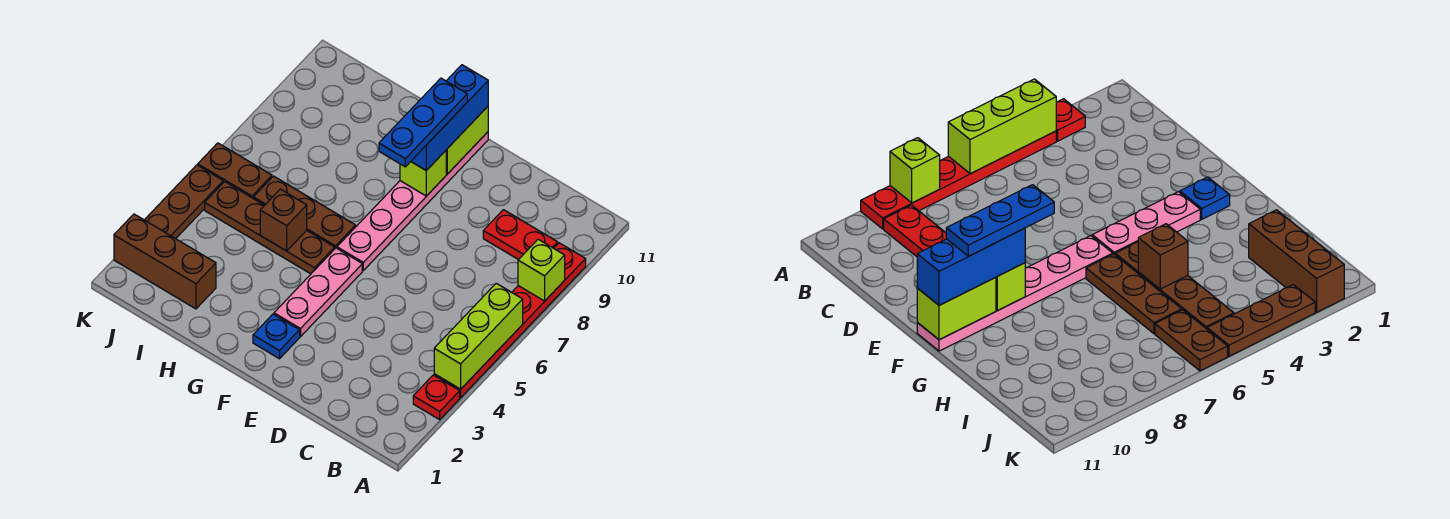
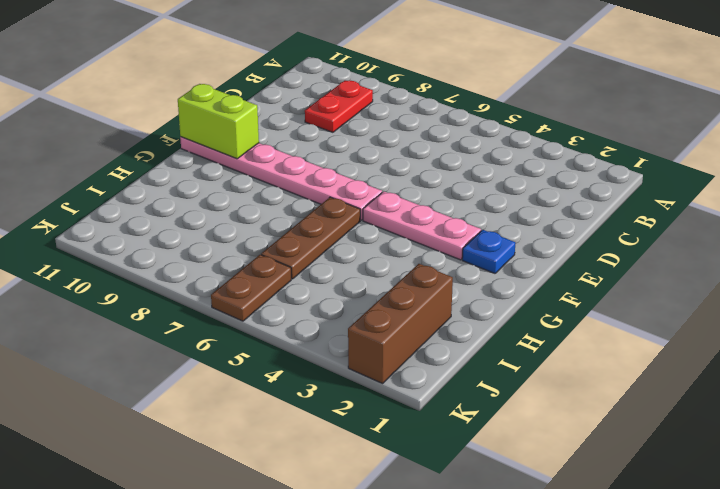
none -> red plate A3 level 1
none -> red plate A4:A9 level 1
none -> brown plate G5:J5 level 1

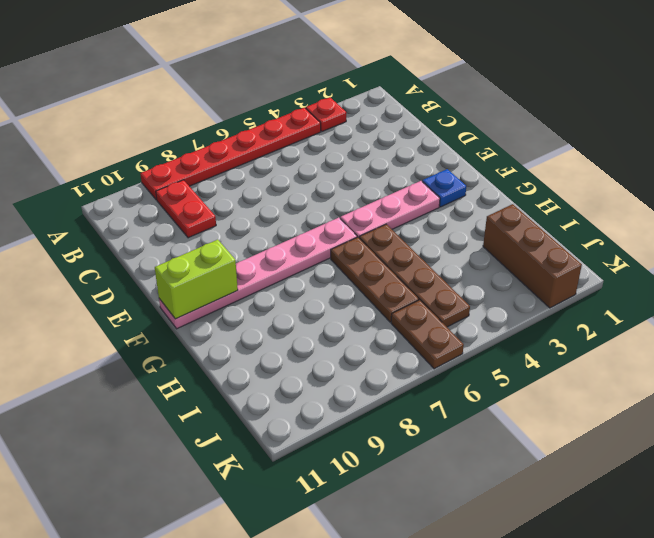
none -> brown plate K3:K5 level 1
none -> lime brick A4:A6 level 2
none -> lime brick A8 level 2

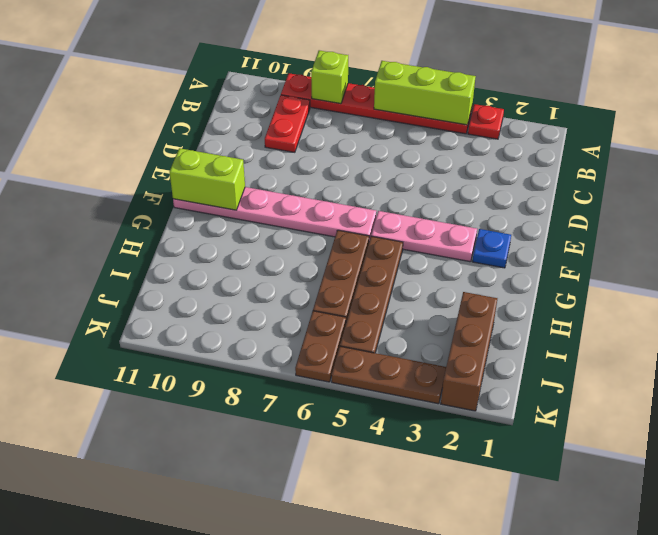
none -> lime brick F9 level 2
none -> brown brick H5 level 2
none -> blue brick F9:F11 level 3

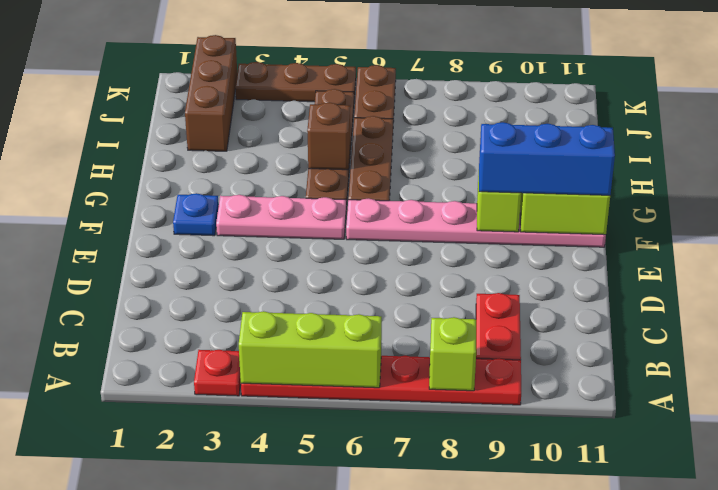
none -> blue plate F8:F10 level 4

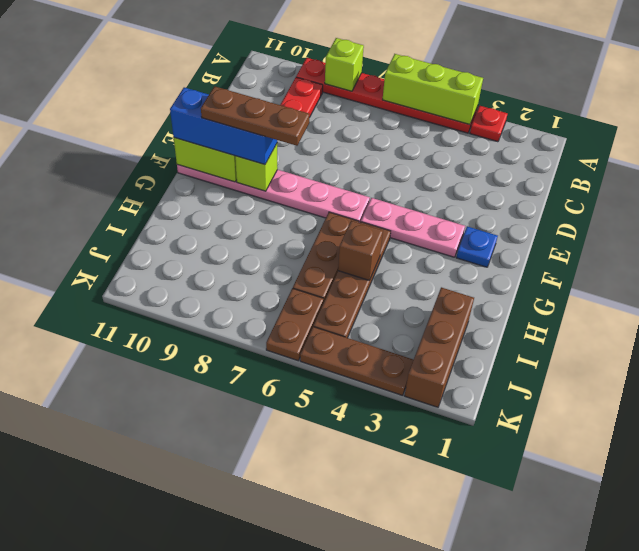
brown plate F8:F10 level 4 -> blue plate F8:F10 level 4

